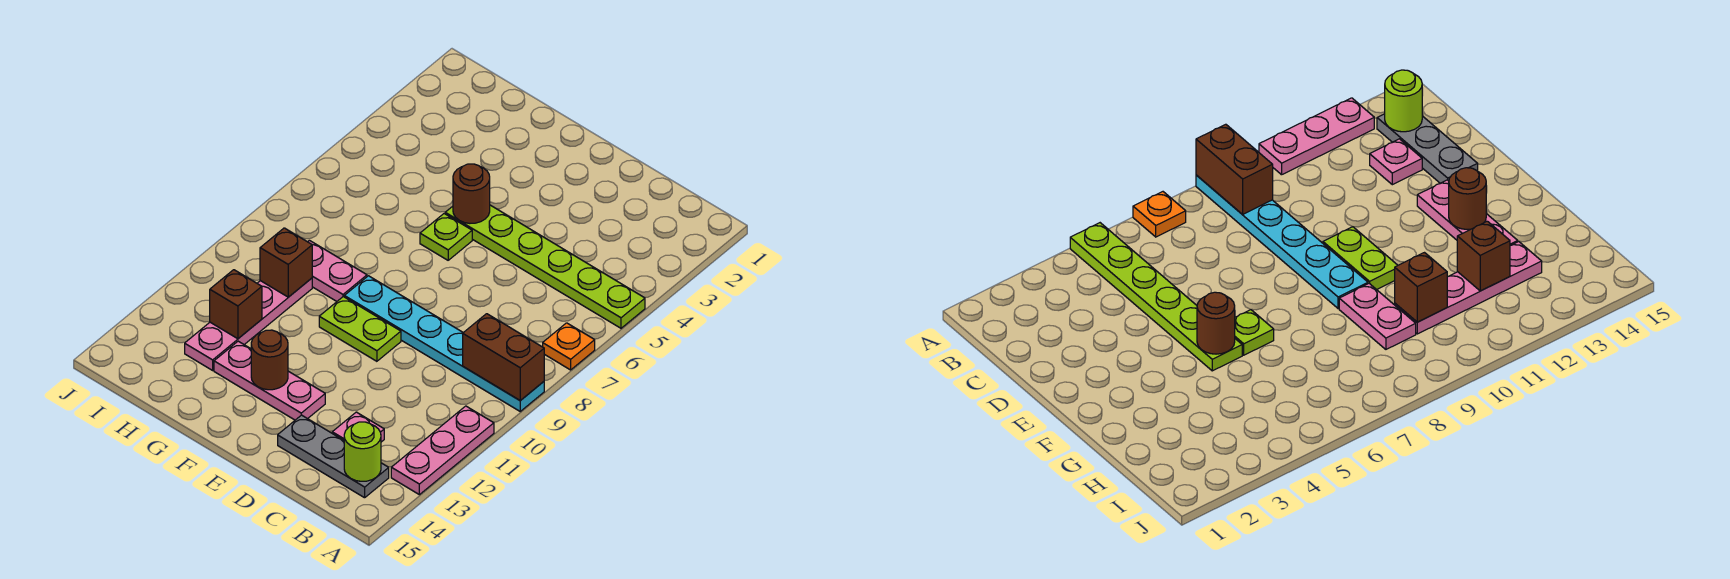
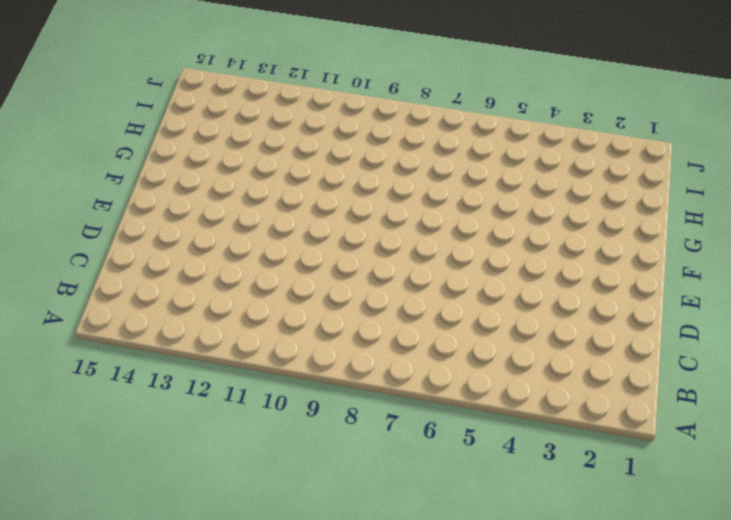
none -> lime plate A5:F5 level 1
none -> orange plate A7 level 1
none -> cyan plate A9:F9 level 1

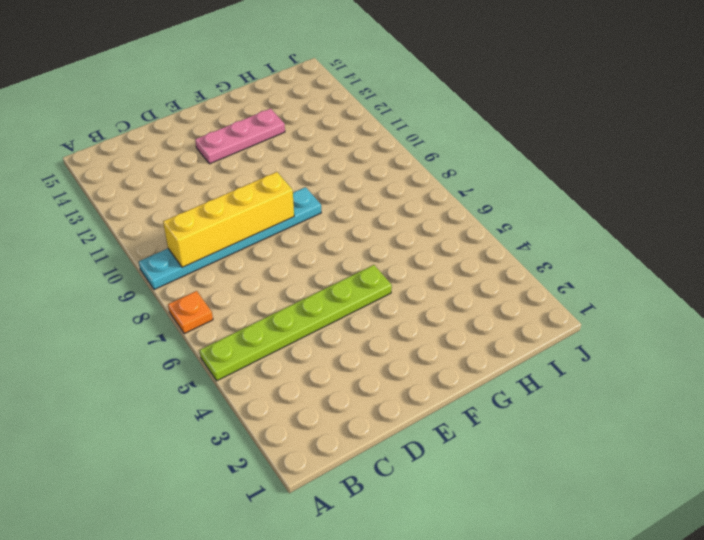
yellow brick B9:E9 level 2 -> brown brick A9:B9 level 2
none -> pink plate A11:A13 level 1
none -> grey plate B14:D14 level 1
none -> pink plate C13 level 1

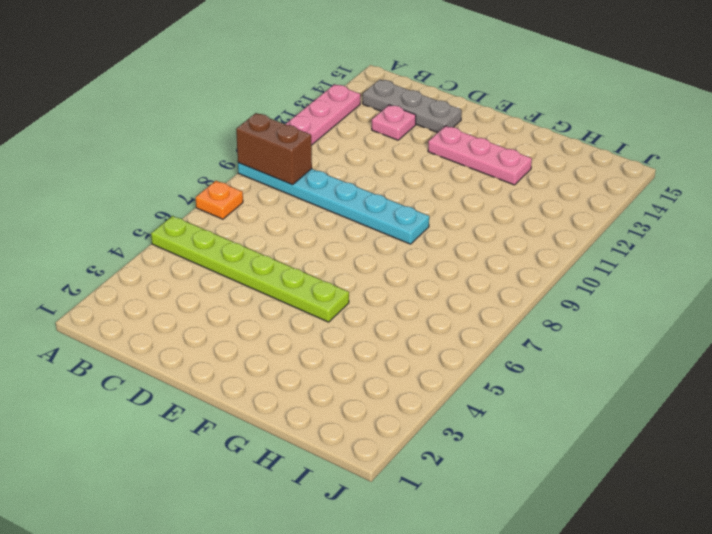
none -> lime plate E10:F10 level 1
none -> lime plate F6 level 1
none -> pink plate G9:H9 level 1

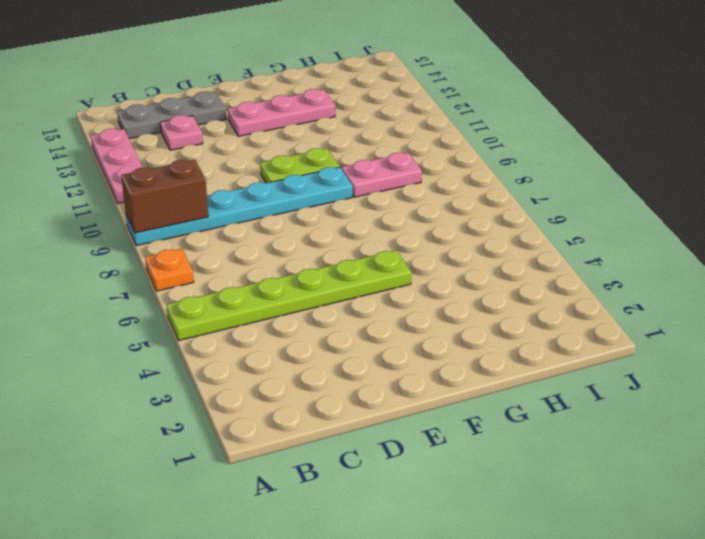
none -> lime plate F6 level 1
none -> pink plate H10:H13 level 1
none -> lime round brick B14 level 2

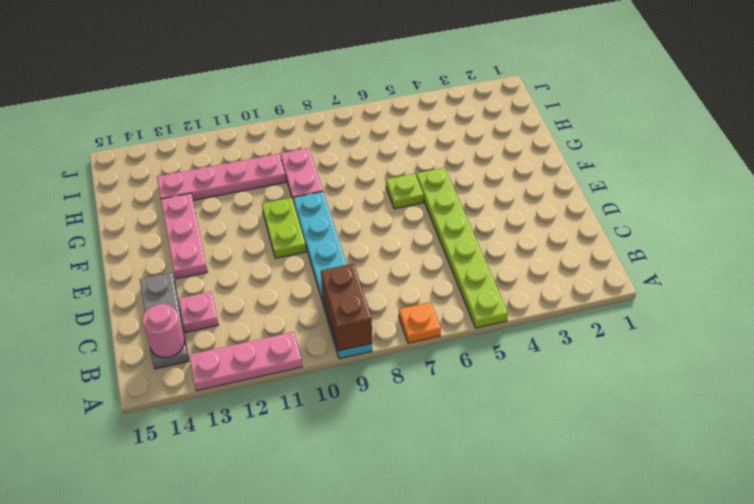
pink round brick B14 level 2 -> lime round brick B14 level 2
none -> brown round brick F5 level 2
none -> brown round brick F13 level 2
none -> brown brick H10 level 2

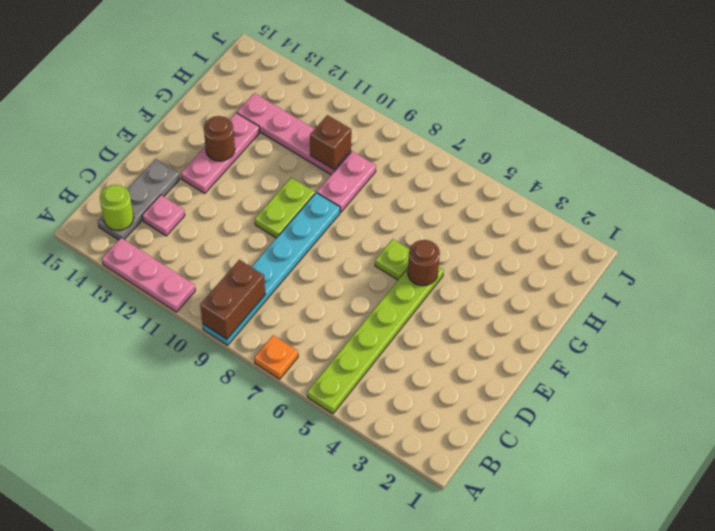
none -> brown brick H12 level 2

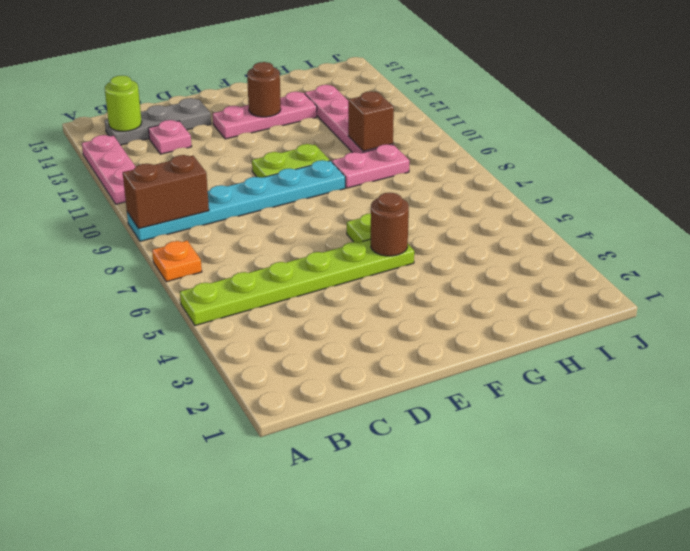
none -> brown brick H12 level 2

